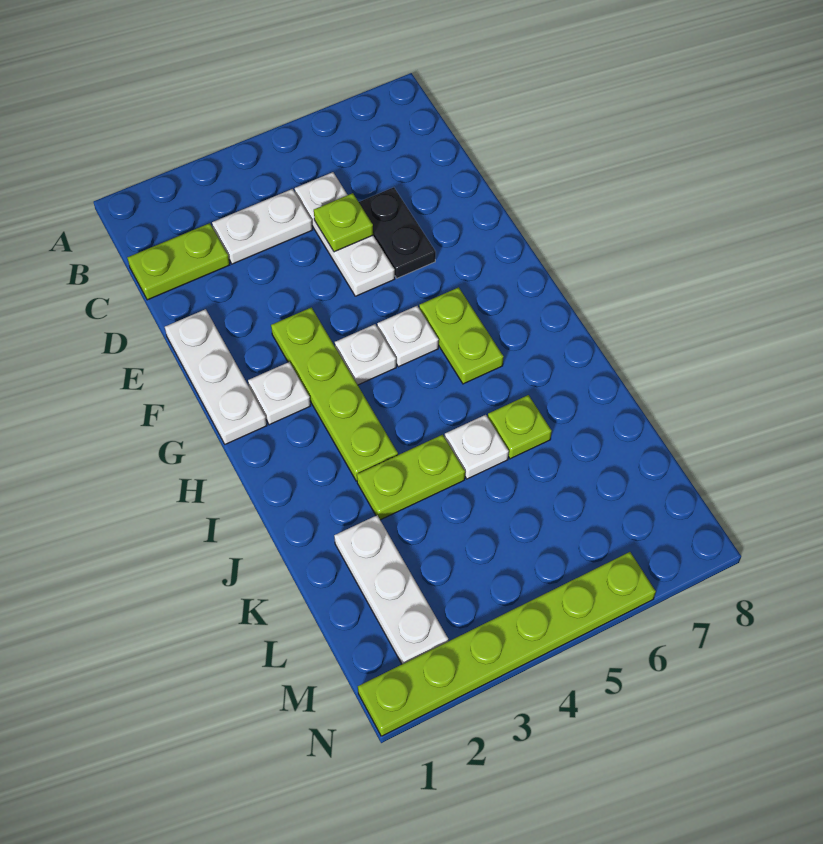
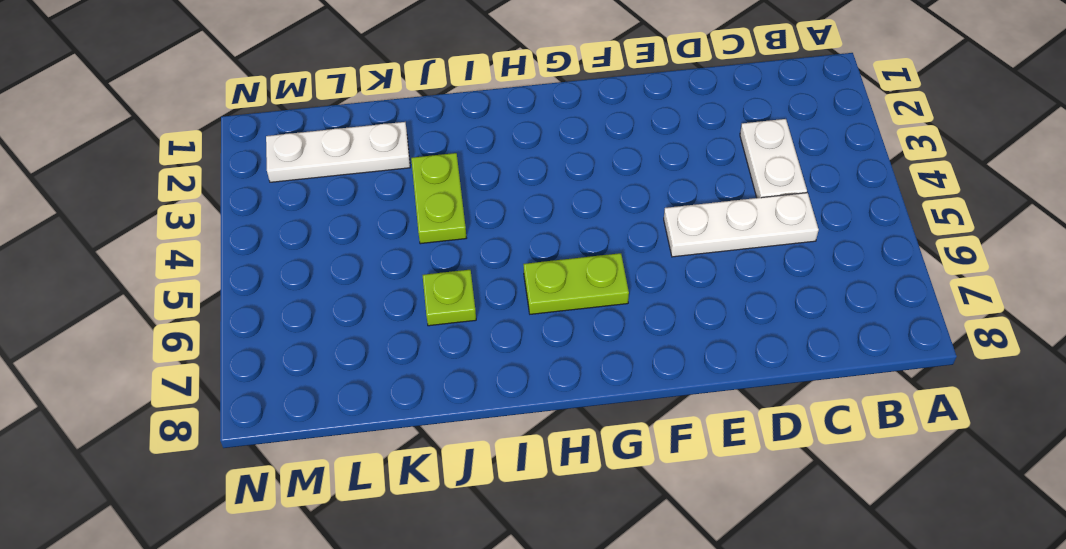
none -> lime plate C1:C2 level 1
none -> black plate D6:E6 level 1
none -> white plate E1:G1 level 1

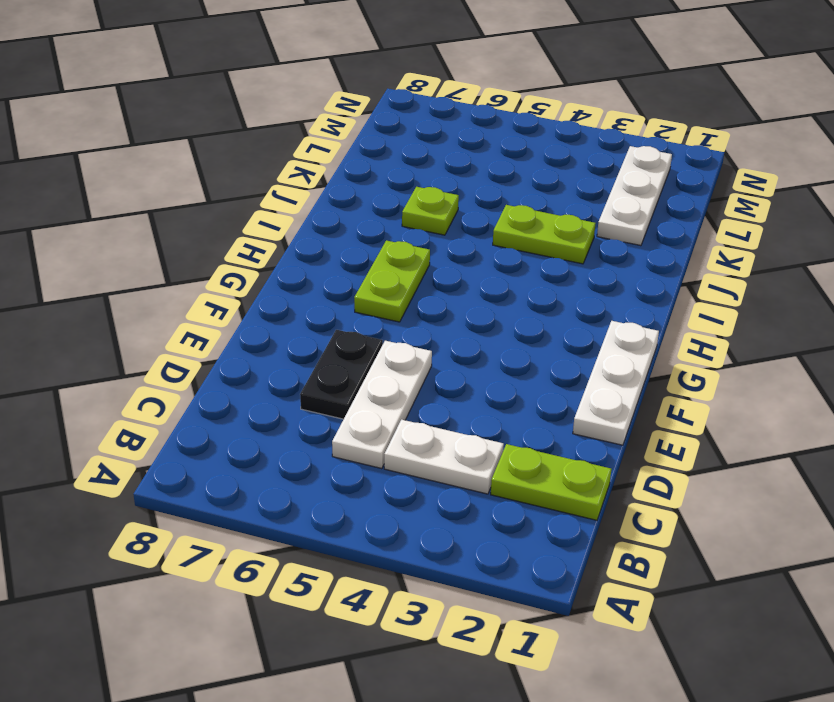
none -> lime plate F3:I3 level 1
none -> white plate G2 level 1
none -> white plate G4 level 1

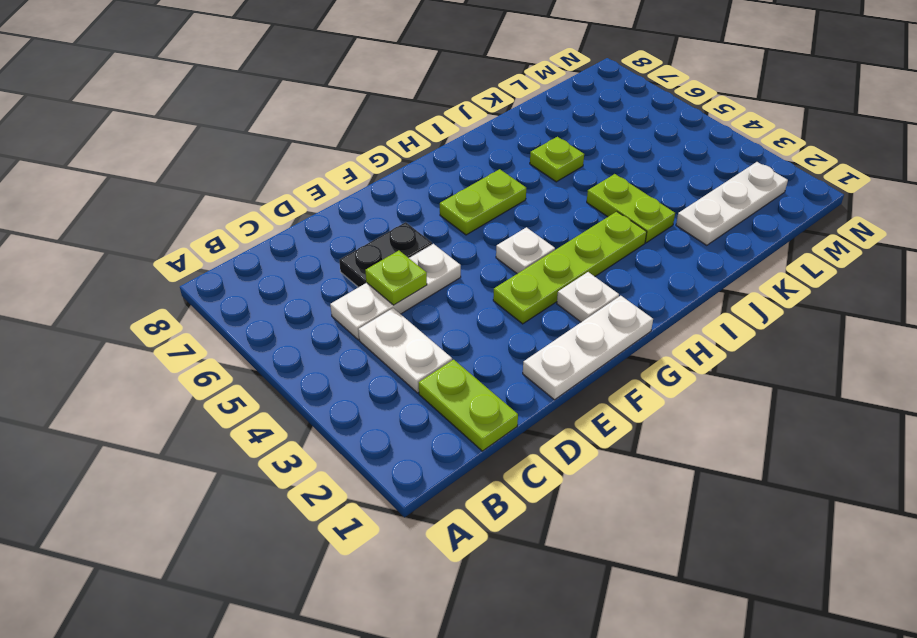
none -> white plate G5 level 1
none -> white plate J5 level 1
none -> lime plate N1:N6 level 1

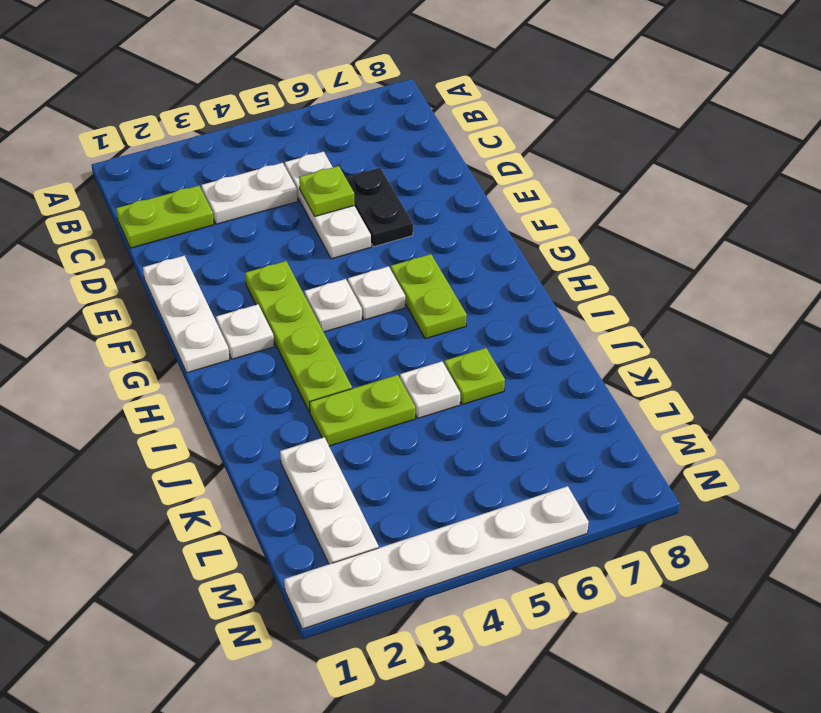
white plate N1:N6 level 1 -> lime plate N1:N6 level 1

